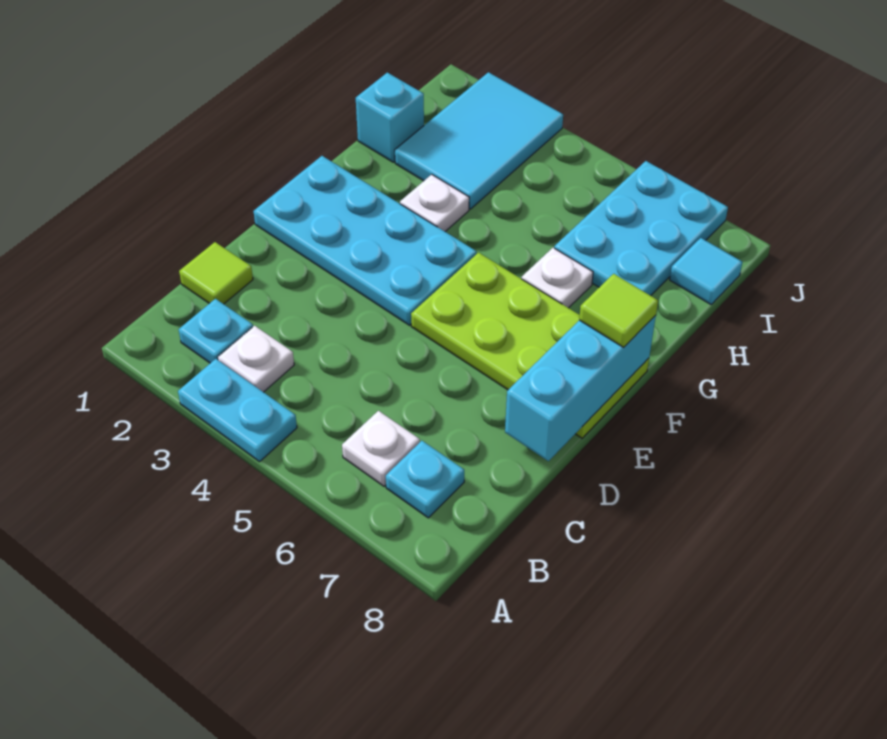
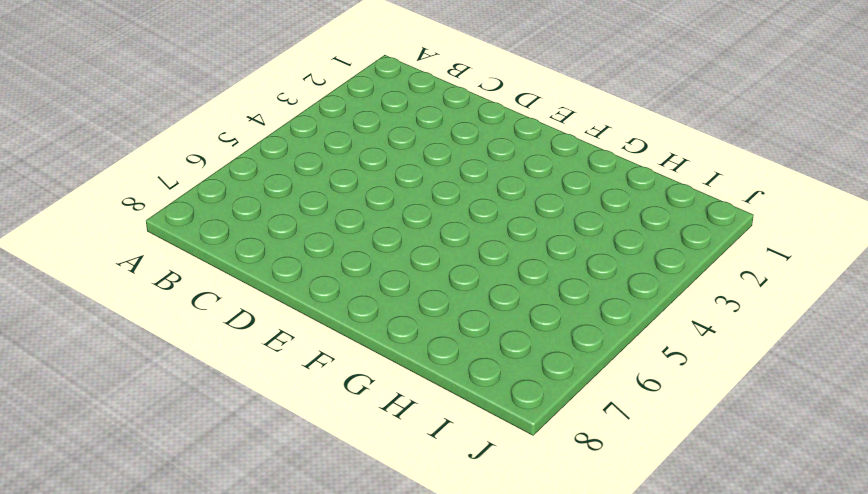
none -> cyan plate A3:A4 level 1
none -> cyan plate B2 level 1
none -> white plate B3 level 1

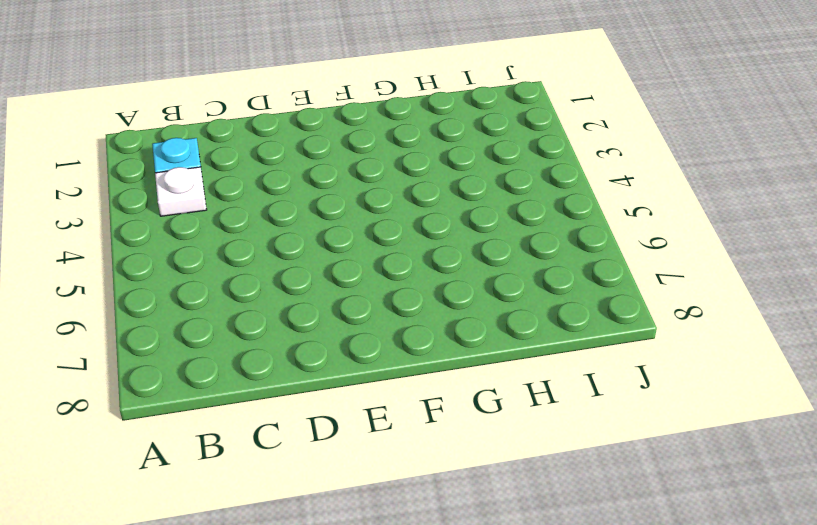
none -> cyan plate A3:A4 level 1
none -> white plate B6 level 1
none -> cyan plate B7 level 1

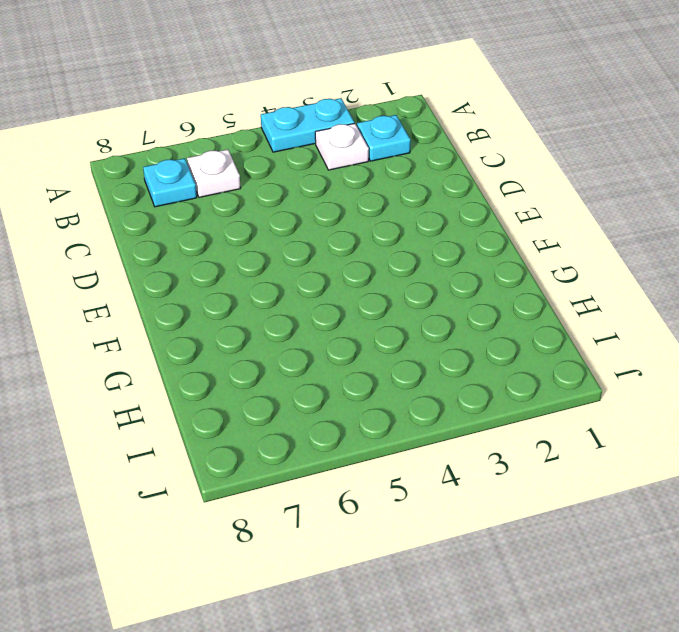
none -> lime tile C1 level 1
none -> cyan plate E1:F4 level 1
none -> lime plate E5:F8 level 1

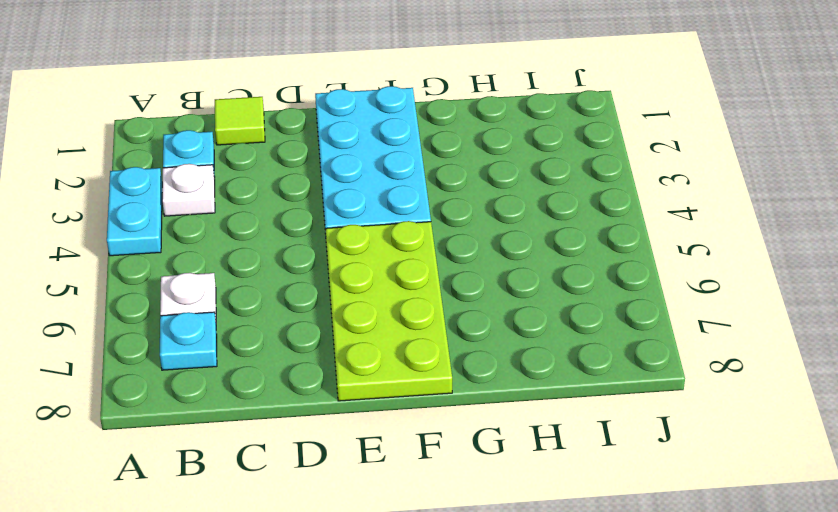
none -> white plate G3 level 1
none -> white plate G6 level 1
none -> cyan brick H1 level 1

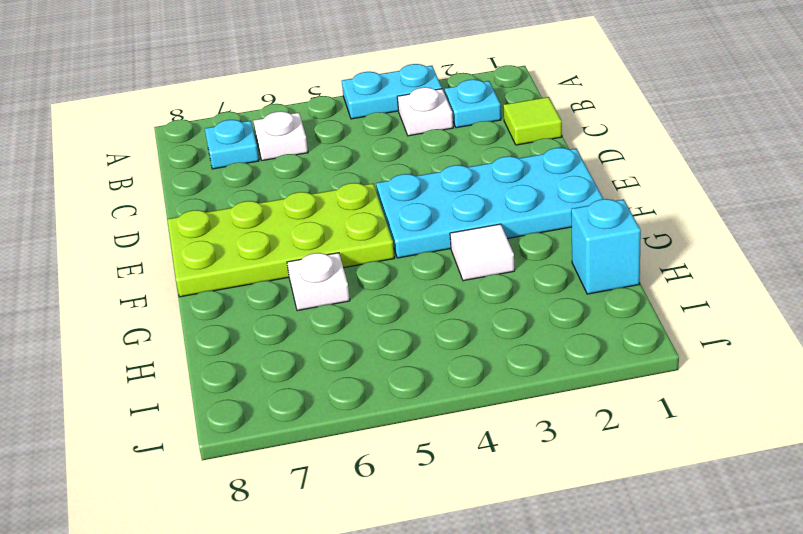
white tile G3 level 1 -> white plate G3 level 1
none -> cyan tile H2:J3 level 1
none -> cyan plate H6:J7 level 1
none -> cyan tile I8 level 1

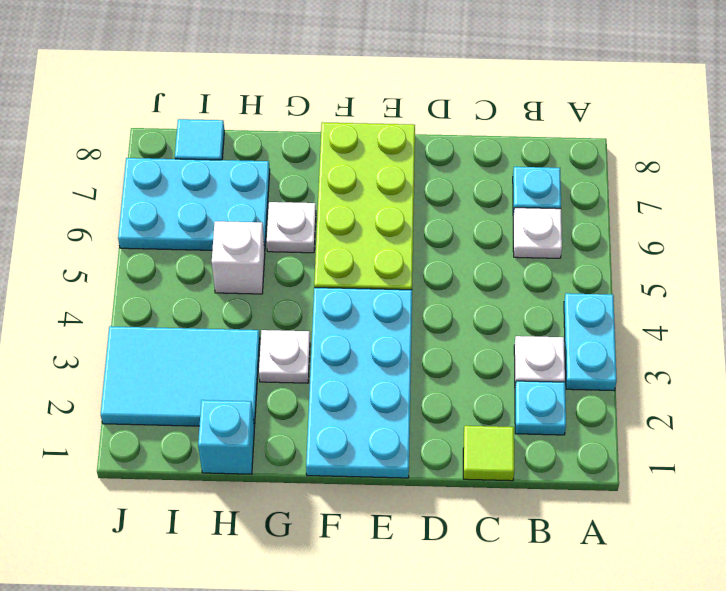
white brick H5 level 1 -> none
none -> cyan brick D8:F8 level 2
none -> lime tile F8 level 3

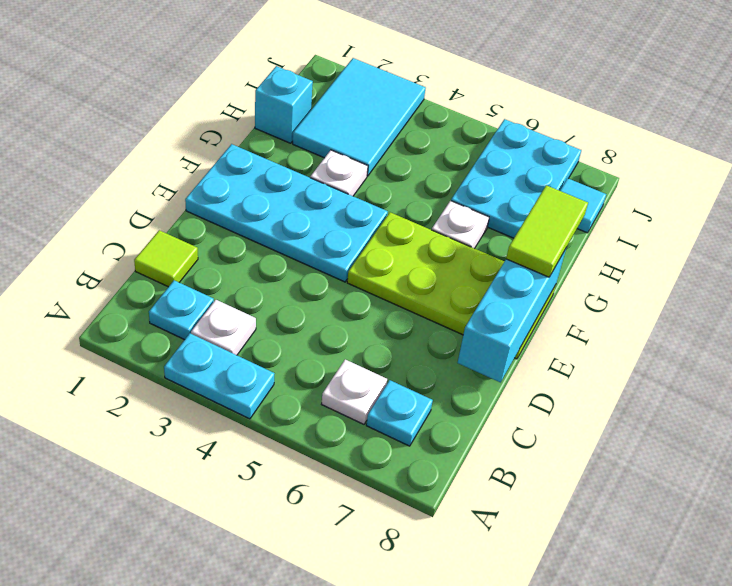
lime tile F8:G8 level 3 -> lime tile F8 level 3

